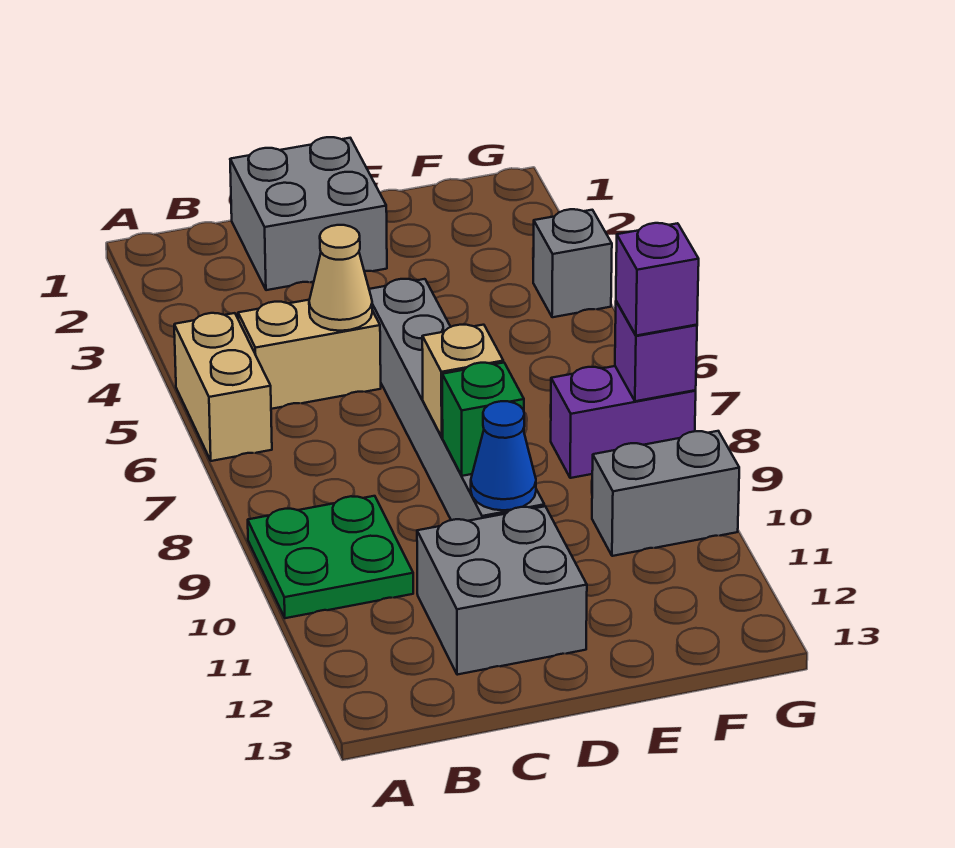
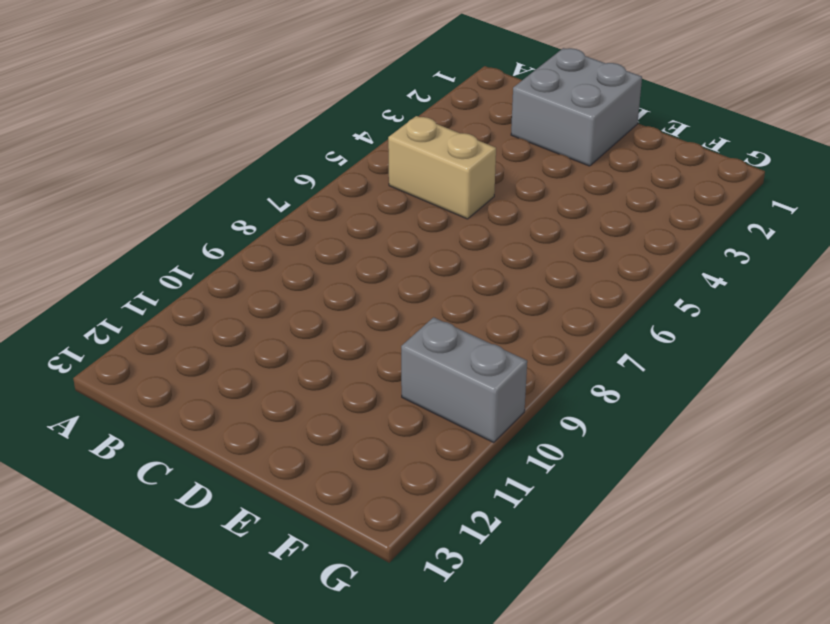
none -> tan brick A5:A6 level 1
none -> green plate A9:B10 level 1
none -> grey brick C11:D12 level 1

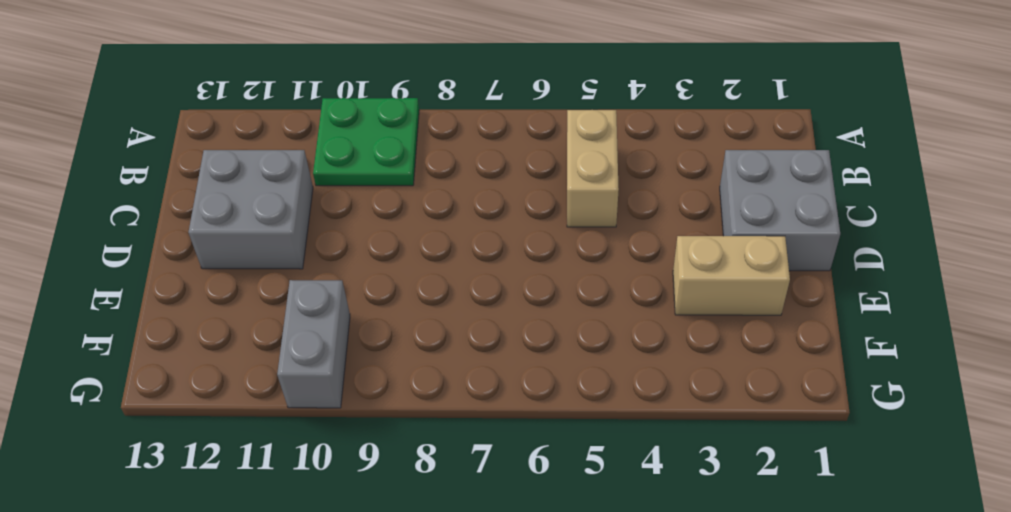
tan brick E2:E3 level 1 -> tan brick A5:A6 level 1
none -> grey brick D5:D10 level 1
none -> purple brick F8:G8 level 1
none -> grey brick G4 level 1

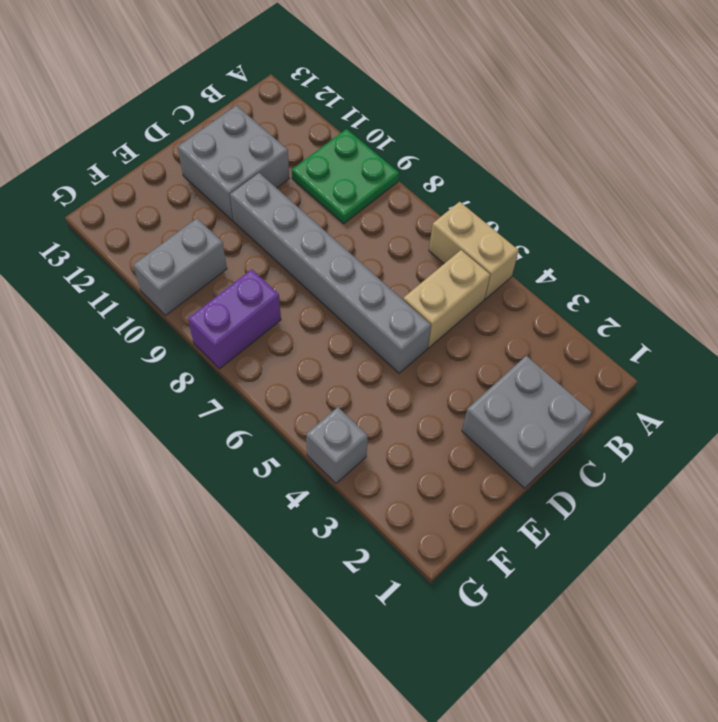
none -> tan cone C5 level 2
none -> tan brick D8 level 2
none -> green brick D9 level 2

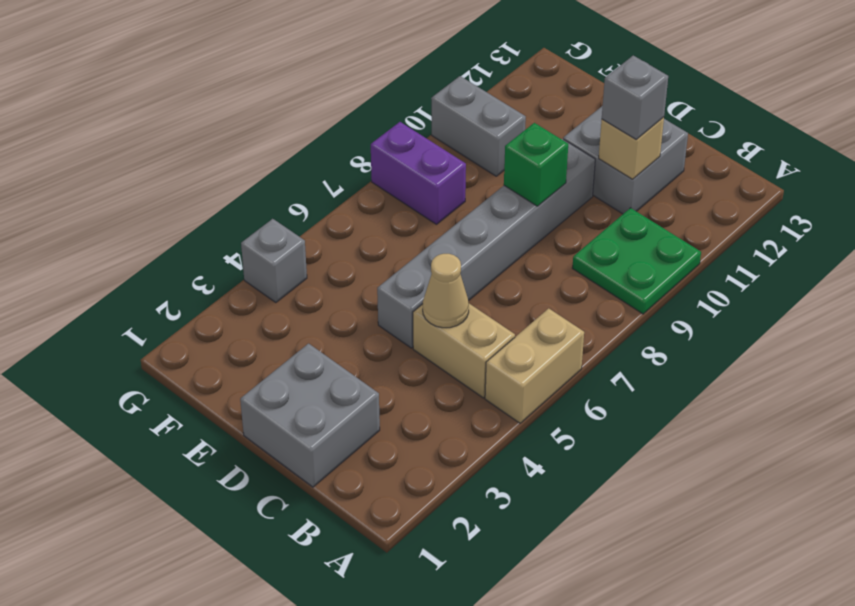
tan brick C11 level 2 -> tan brick D8 level 2
grey brick C11 level 3 -> none
none -> blue cone D10 level 2
none -> purple brick G8 level 2
none -> purple brick G8 level 3

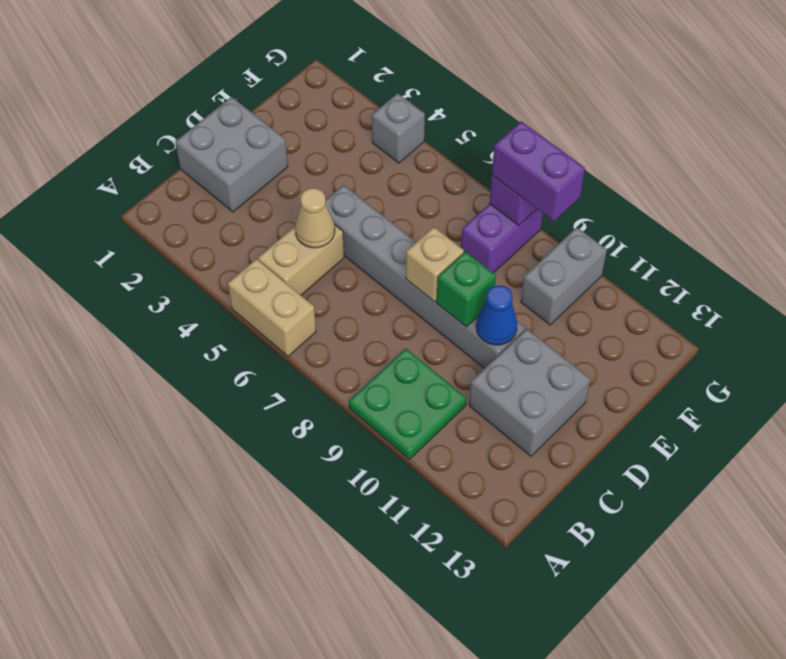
purple brick G8:G9 level 3 -> purple brick G8 level 3

